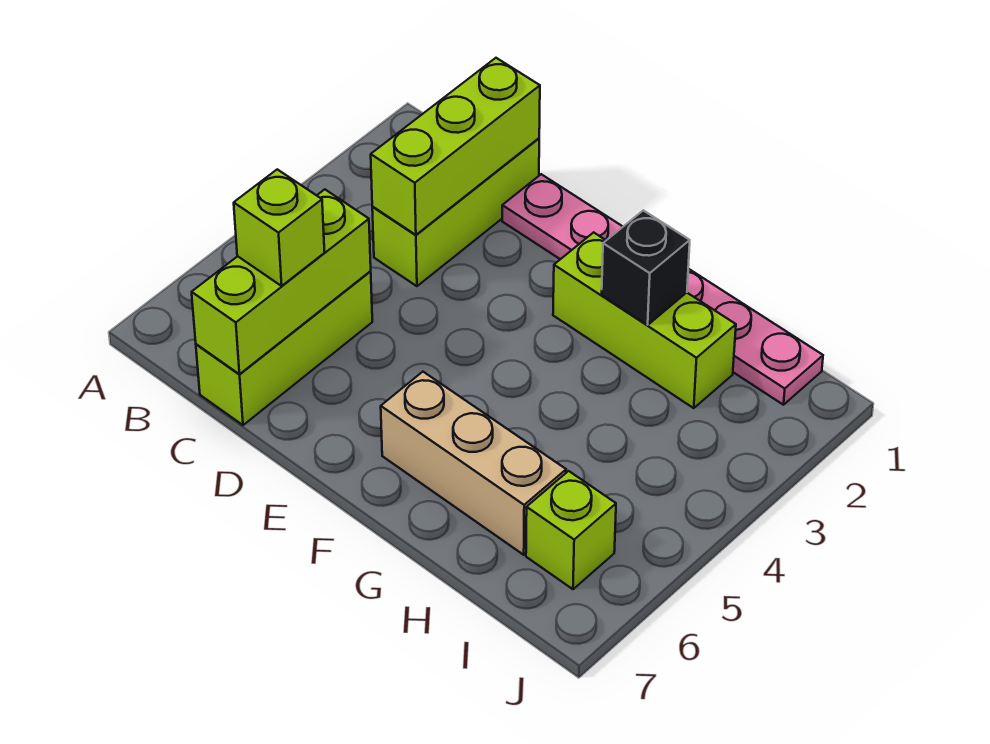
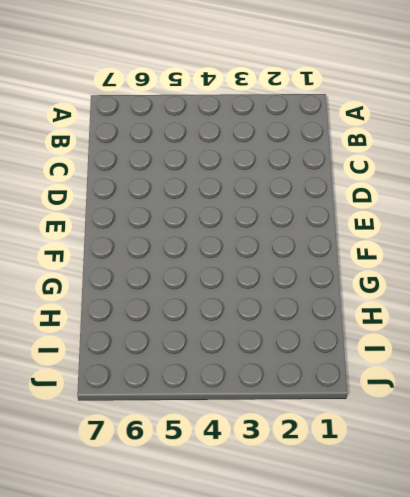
none -> lime brick C1:C3 level 1
none -> lime brick C5:C7 level 1

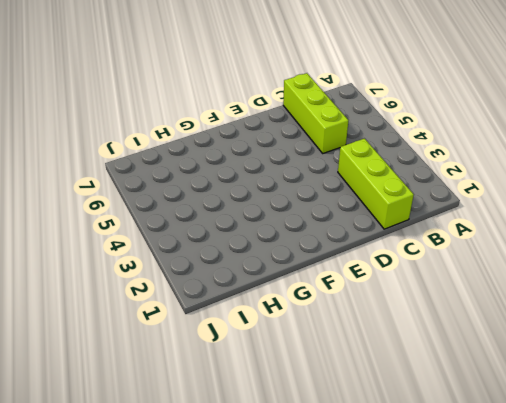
none -> pink plate D1:I1 level 1
none -> lime brick F2:H2 level 1

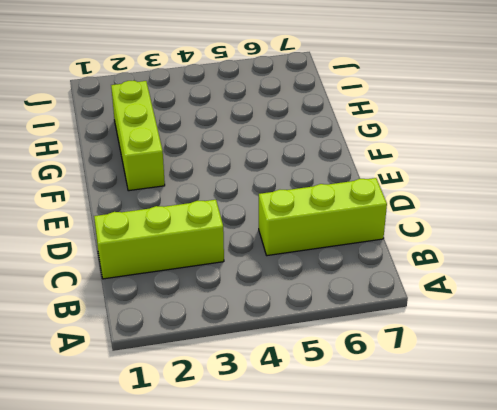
none -> pink plate D1:I1 level 1
none -> tan brick F6:H6 level 1

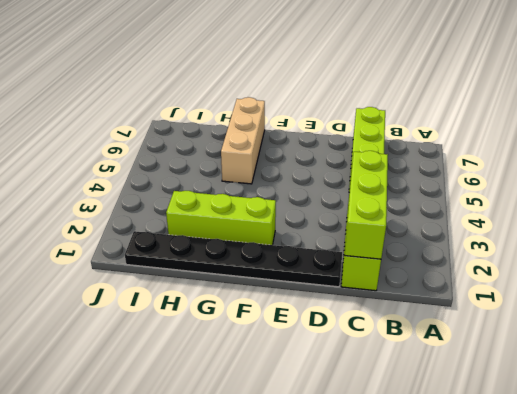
black plate D1:I1 level 1 -> pink plate D1:I1 level 1
tan brick G5:G7 level 1 -> tan brick F6:H6 level 1
none -> lime brick I6 level 1
none -> lime brick C5:C7 level 2

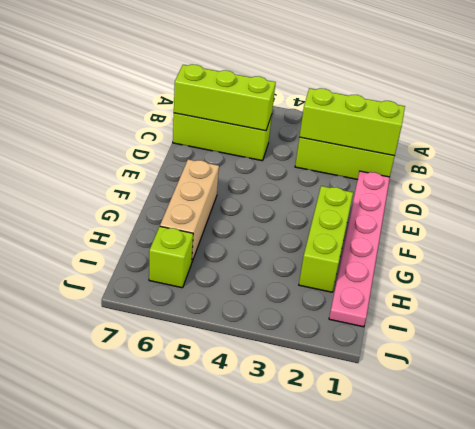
none -> black brick G2 level 2
none -> lime brick C6 level 3

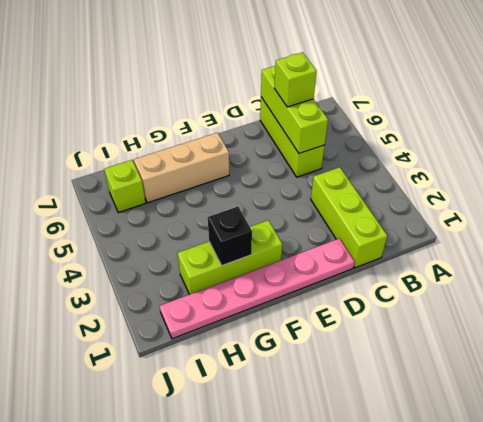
none -> lime brick C1:C3 level 2

